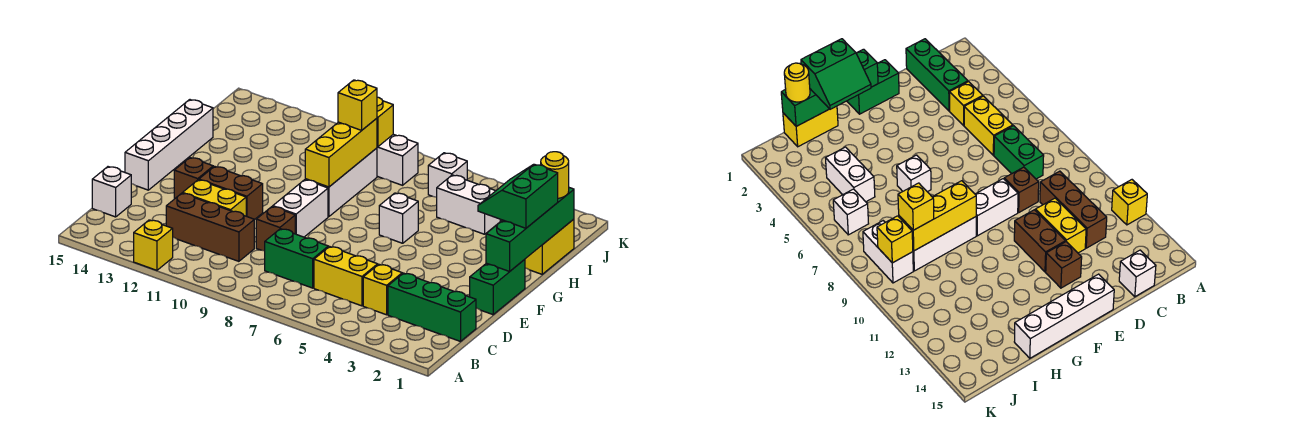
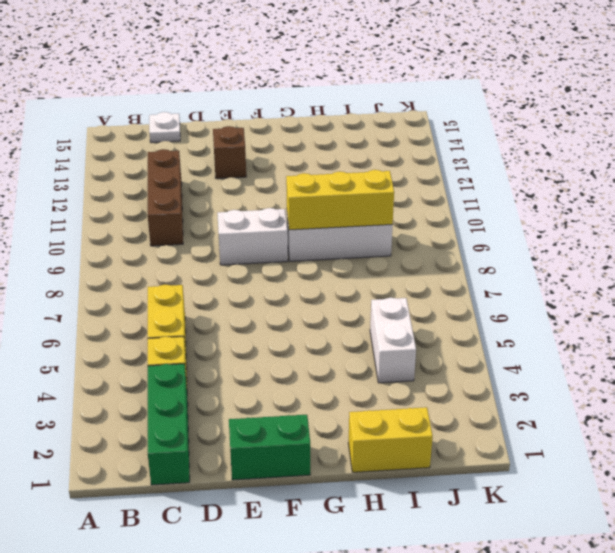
white plate C15 level 1 -> white brick C15 level 1
none -> yellow brick A12 level 1
none -> green brick C7:C8 level 1
none -> brown brick D9 level 1

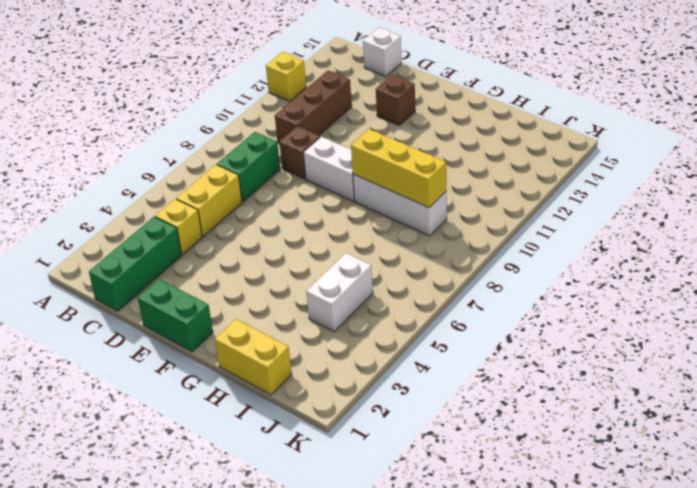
none -> yellow brick D11:D12 level 1
none -> brown brick E11:E12 level 1
none -> white brick E15:H15 level 1

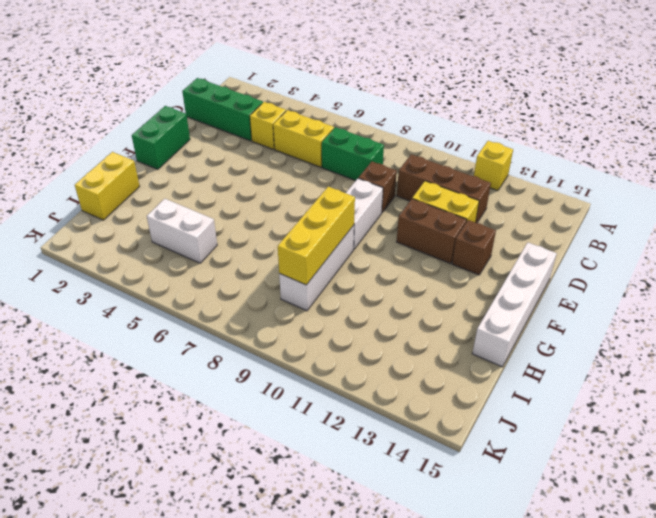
none -> white brick C15 level 1
none -> white brick G6 level 1
none -> white brick J6 level 1

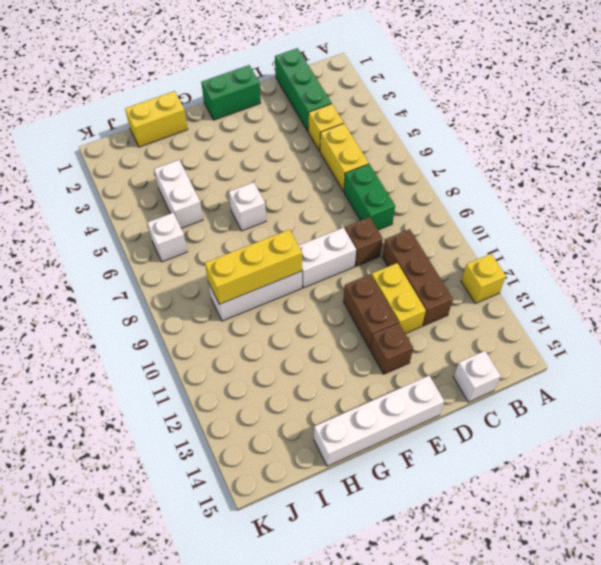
none -> white brick J8:J9 level 1
none -> green brick F1:I1 level 2
none -> yellow brick J9 level 2

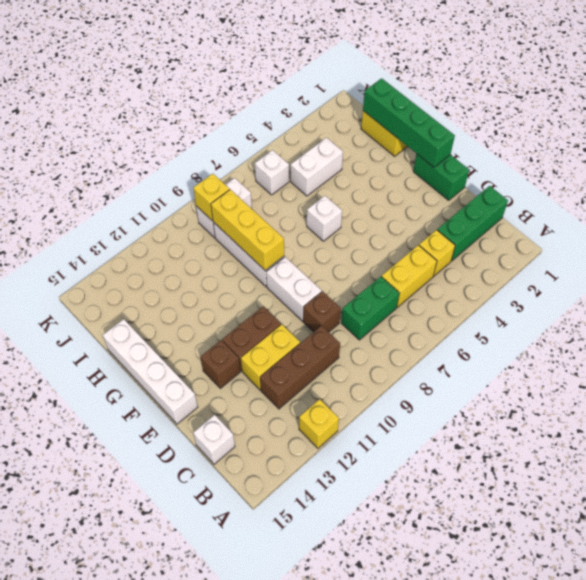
none -> green slope G1:H2 level 3 top 1
none -> yellow round brick I1 level 3
none -> yellow brick I9 level 3

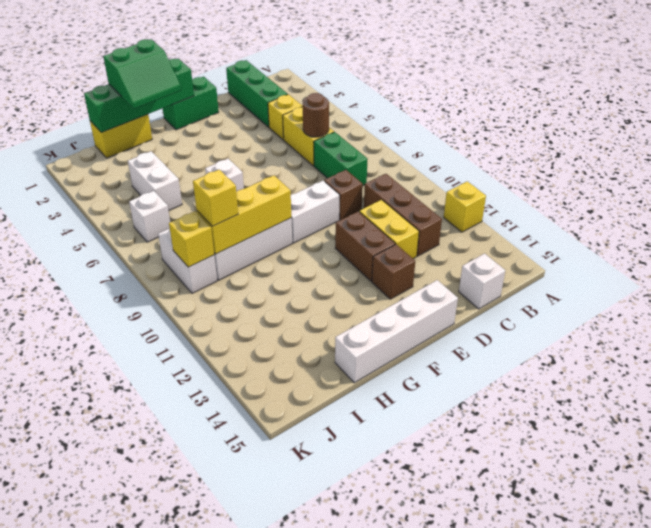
brown round brick C6 level 2 -> none
none -> yellow round brick I1 level 3

